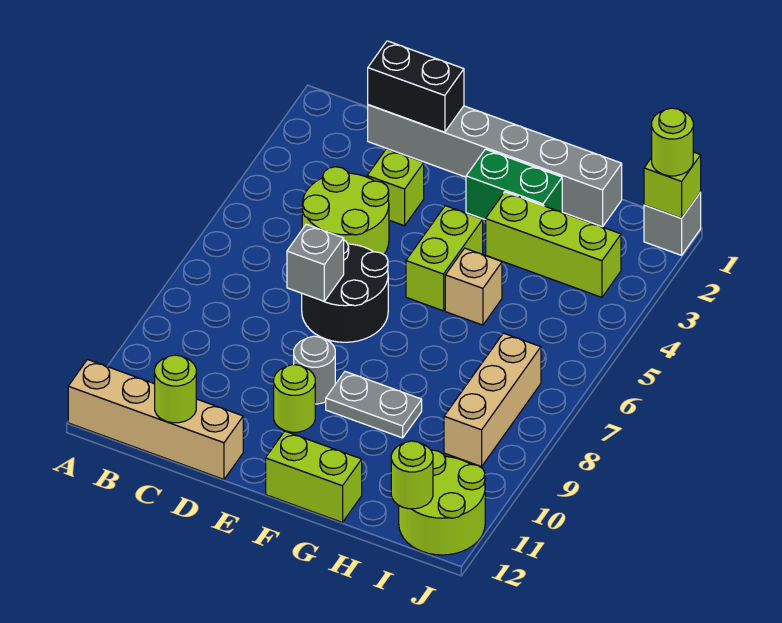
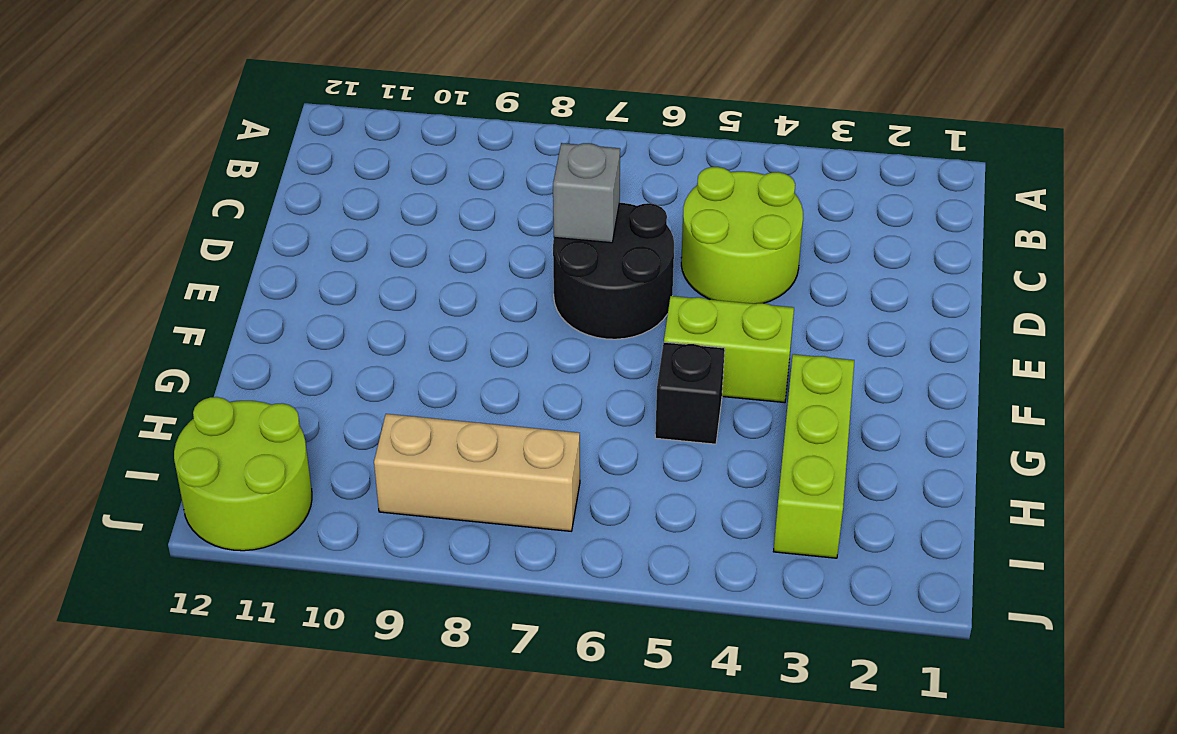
black brick G5 level 1 -> tan brick G5 level 1
none -> tan brick A12:D12 level 1
none -> grey brick C1:H1 level 1
none -> lime brick D3 level 1

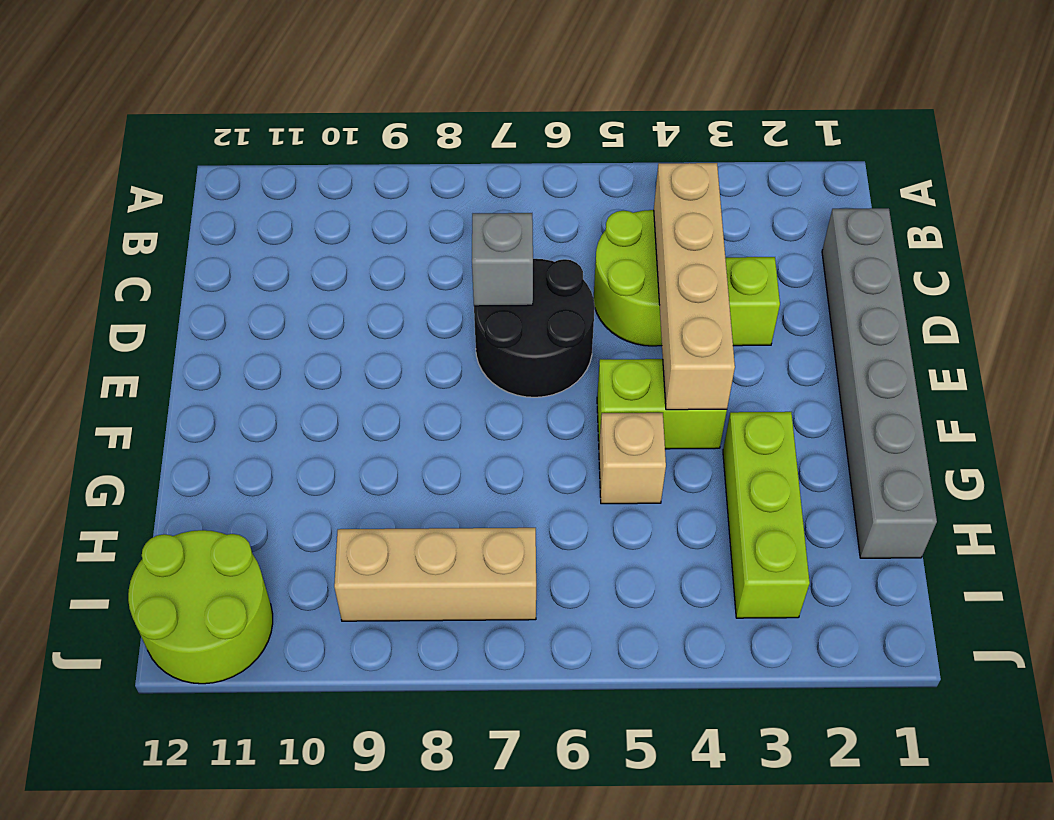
tan brick C4:F4 level 2 -> tan brick A12:D12 level 1
none -> grey round brick E9 level 1
none -> lime round brick E10 level 1
none -> green brick F2:G2 level 1

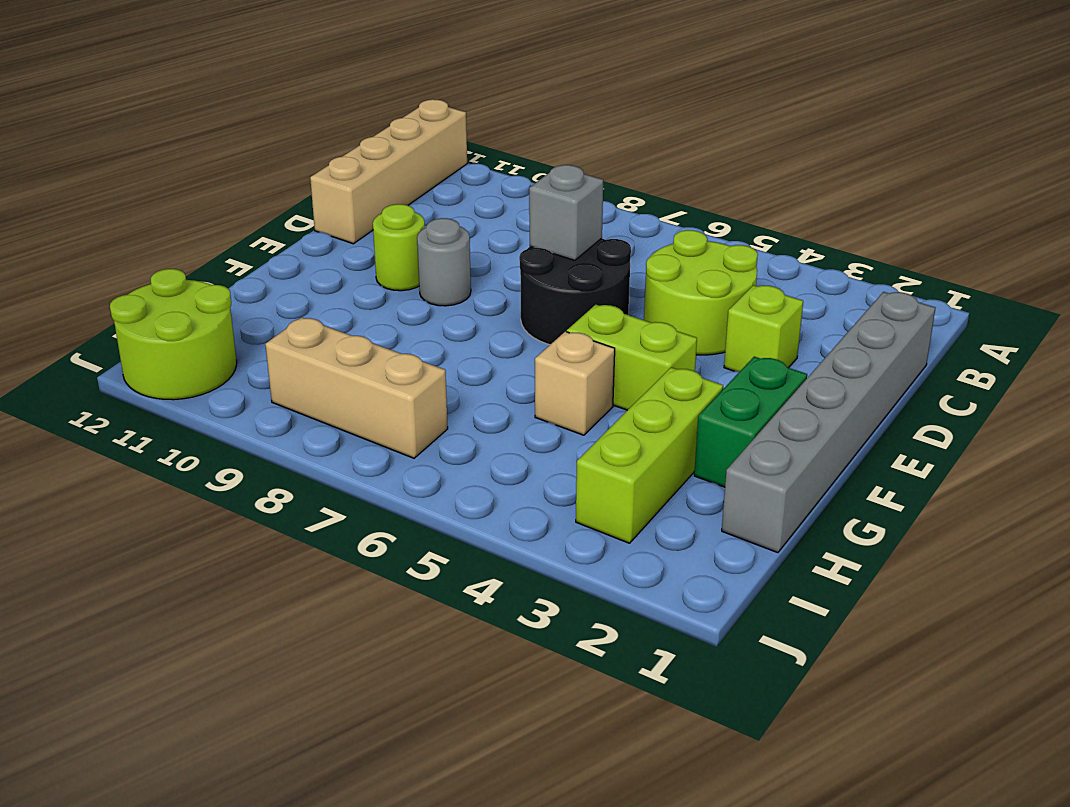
none -> grey plate F9:G9 level 1
none -> lime brick F12:G12 level 1
none -> grey brick J1 level 1

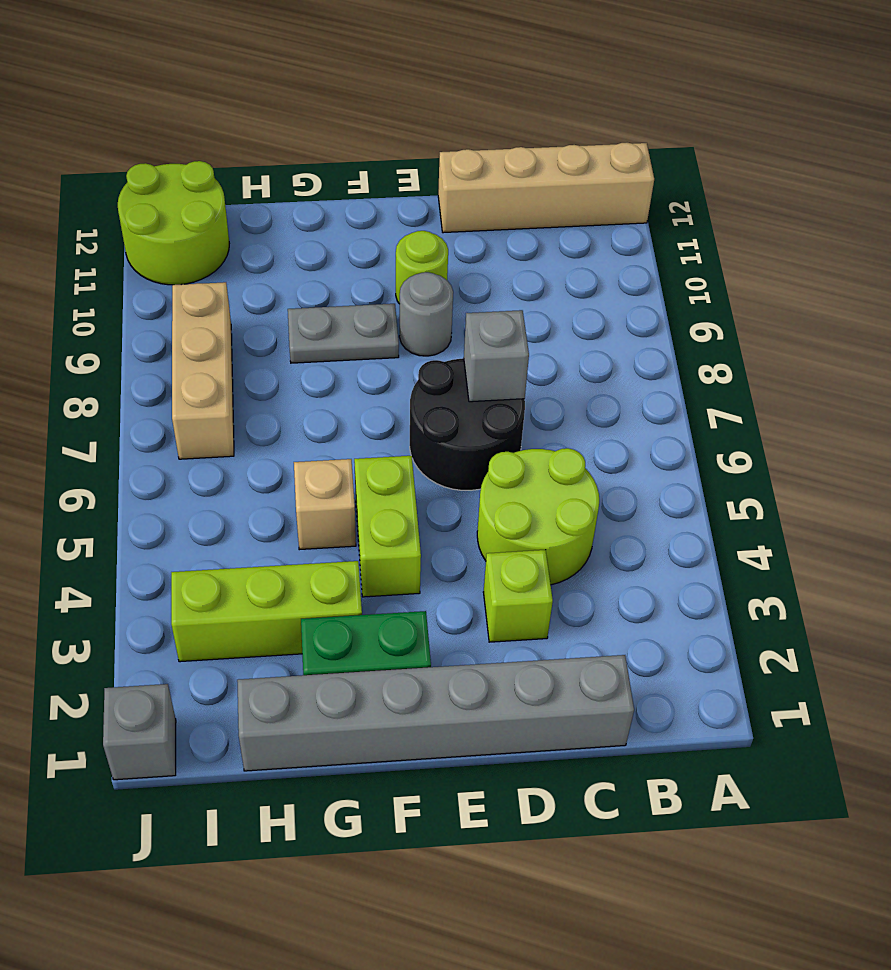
none -> lime brick F12:G12 level 1
none -> black brick C1:D1 level 2
none -> lime round brick C12 level 2

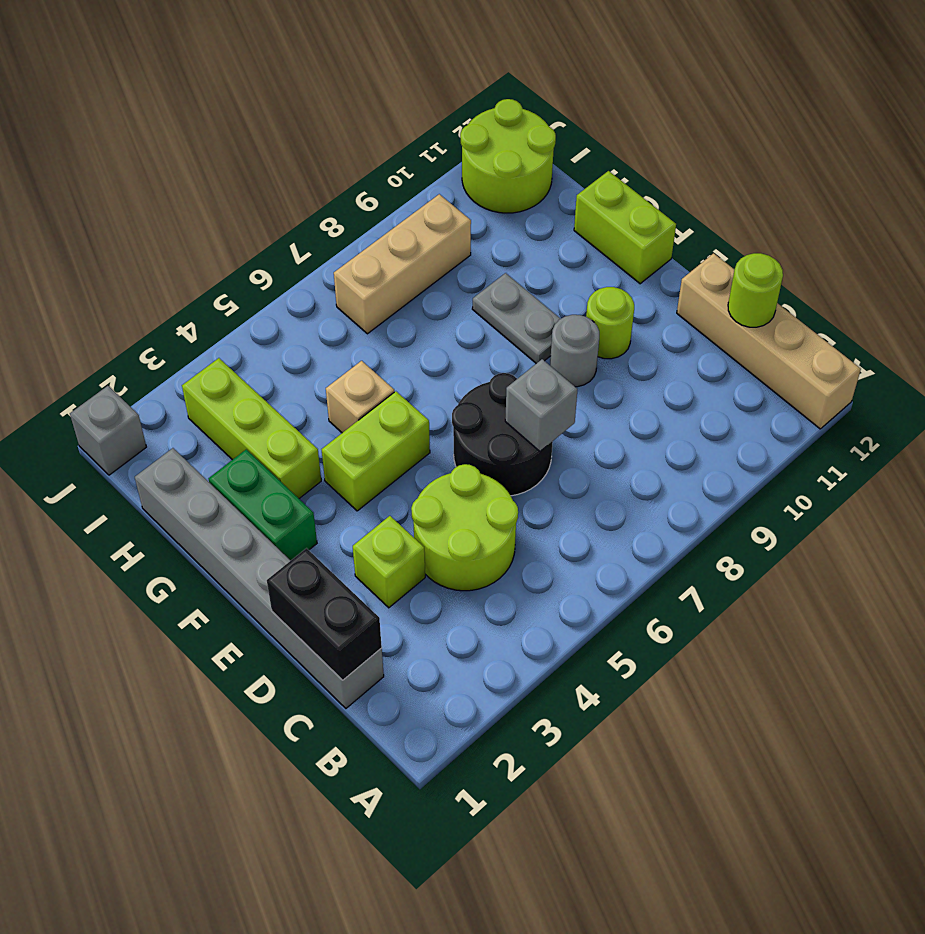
none -> lime round brick I12 level 2
none -> lime brick J1 level 2
none -> lime round brick J1 level 3

